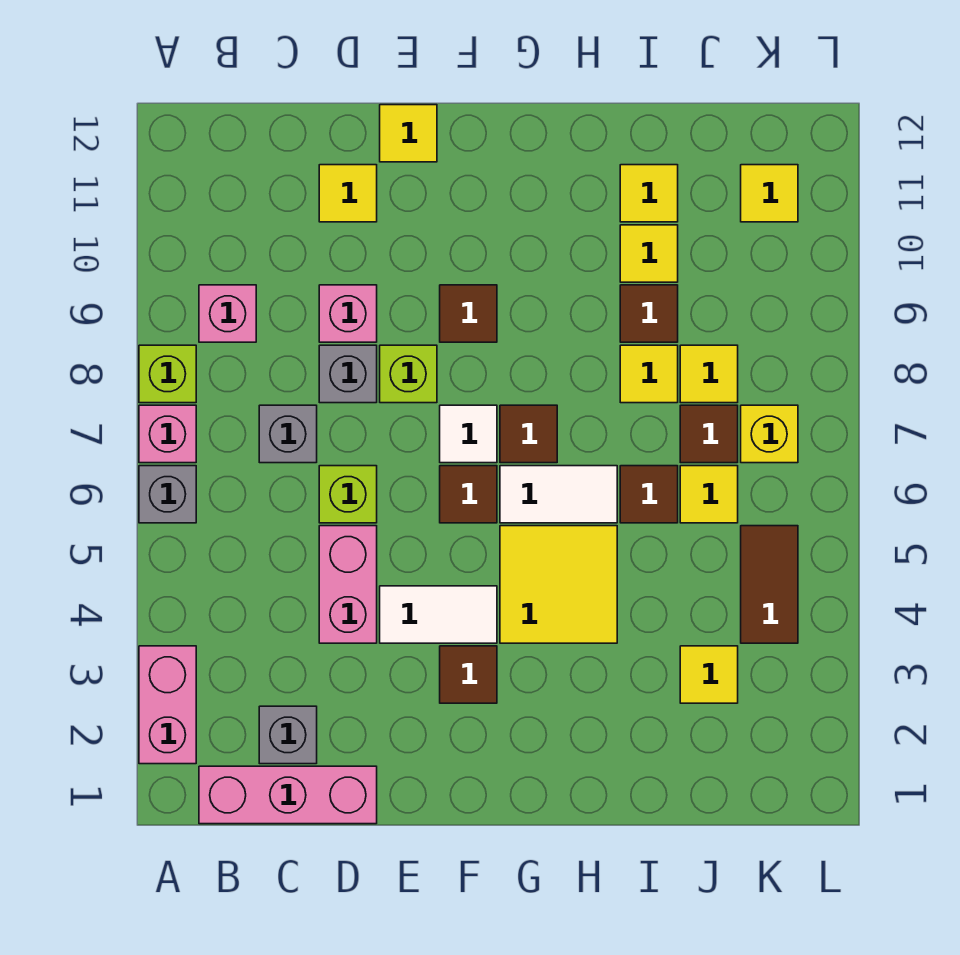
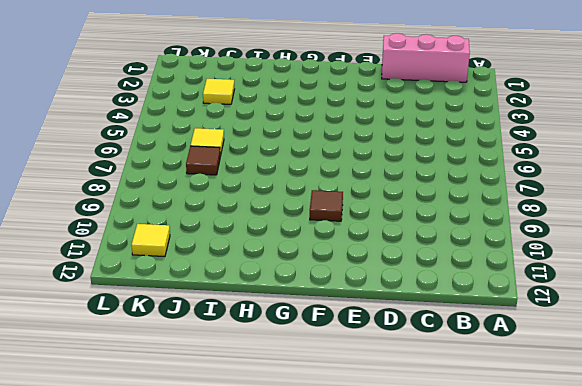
none -> pink brick A2:A3 level 1
none -> grey brick A6 level 1
none -> pink brick A7 level 1
none -> lime brick A8 level 1

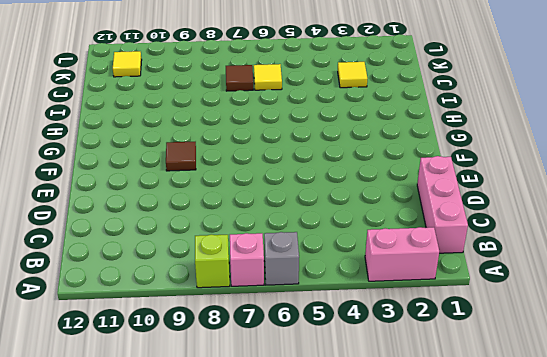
none -> pink brick B9 level 1
none -> grey brick C2 level 1
none -> grey brick C7 level 1
none -> pink brick D4:D5 level 1

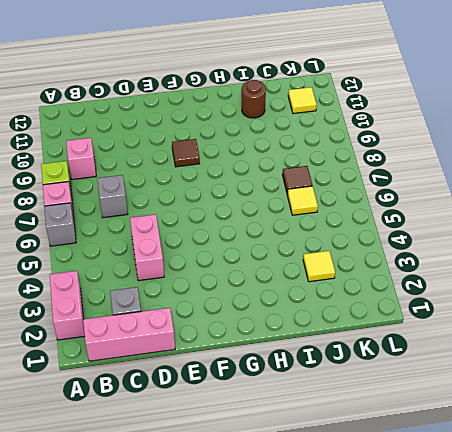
brown round brick I11 level 1 -> yellow tile I11 level 1
none -> lime brick D6 level 1
none -> grey brick D8 level 1
none -> pink brick D9 level 1
none -> yellow tile D11 level 1

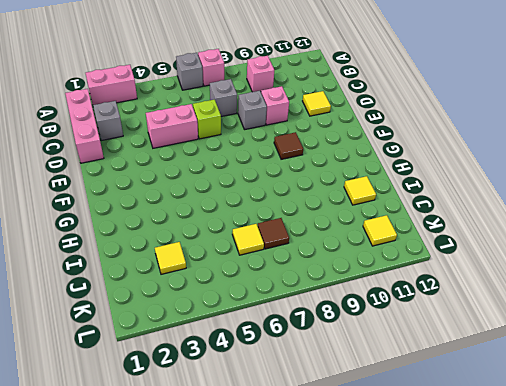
none -> lime brick A8 level 1
none -> white tile E4:F4 level 1
none -> lime brick E8 level 1
none -> yellow tile E12 level 1

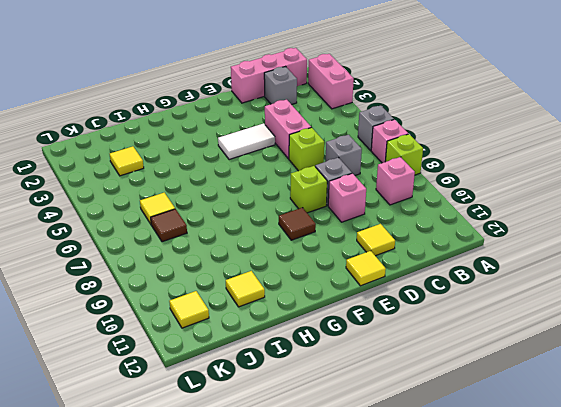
none -> brown tile F3 level 1
none -> brown tile F6 level 1
none -> white tile F7 level 1
none -> yellow tile G4:H5 level 1

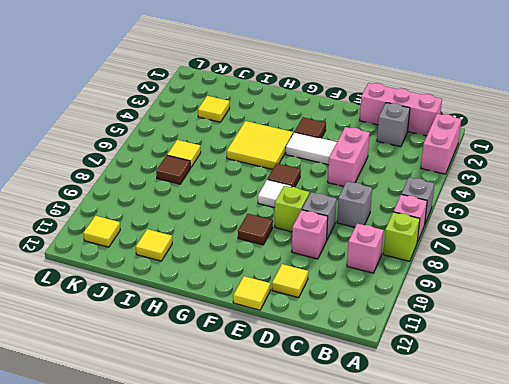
none -> lime brick D6 level 1
none -> white tile G6:H6 level 1
none -> brown tile G7 level 1
none -> brown tile I6 level 1

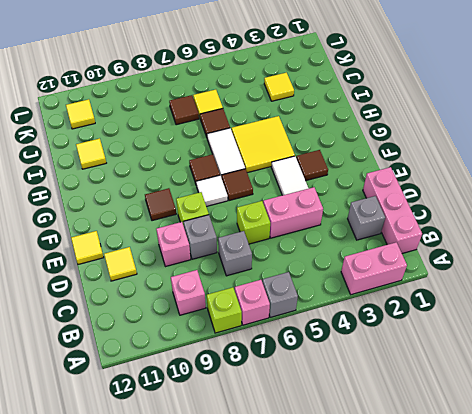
none -> yellow tile I8 level 1
none -> brown tile I9 level 1
none -> yellow tile I10 level 1
none -> yellow tile J8 level 1

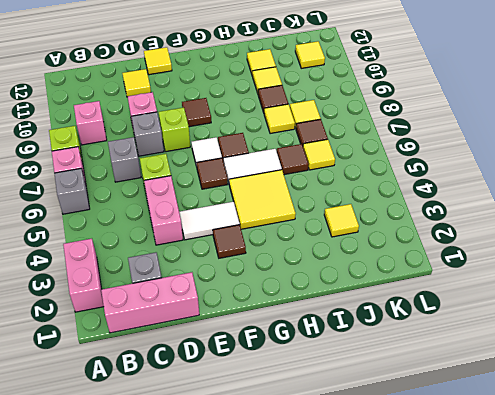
none -> brown tile K4:K5 level 1
none -> yellow brick K7 level 1

